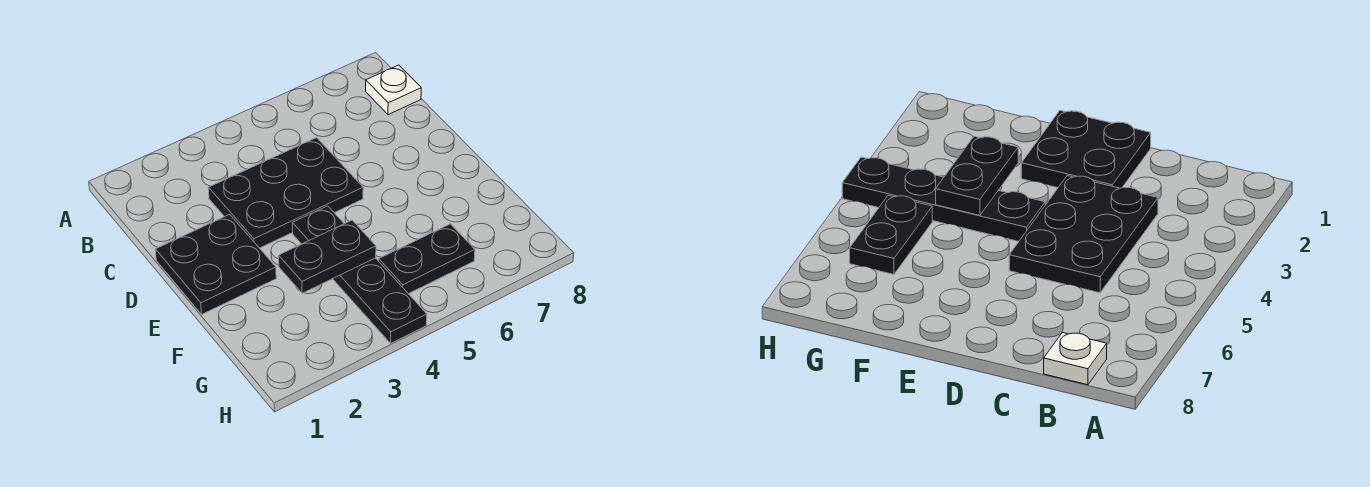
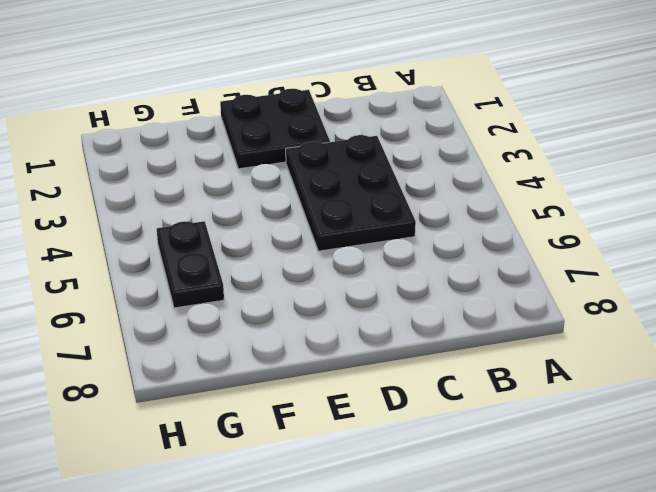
none -> white plate B8 level 1
none -> black plate E4:H4 level 1

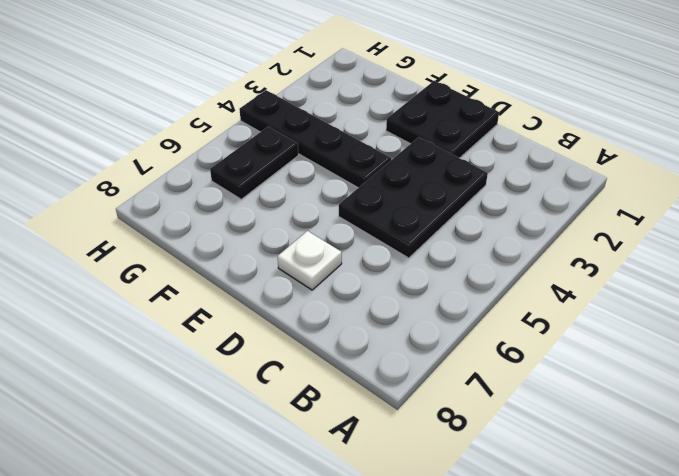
white plate D7 level 1 -> white plate B8 level 1
none -> black plate F3:F4 level 2

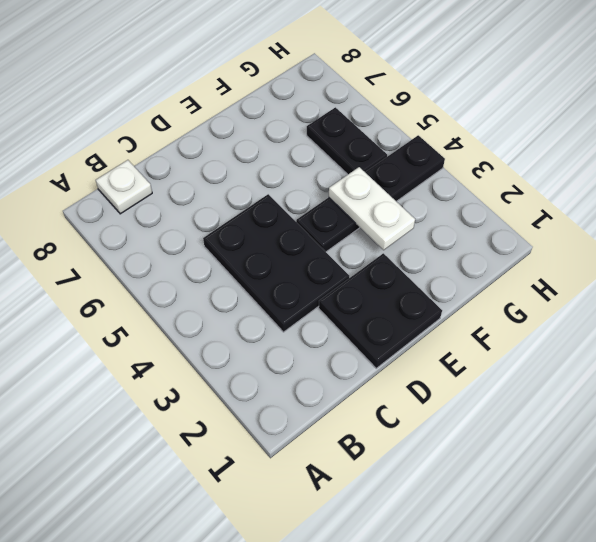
white plate F3:F4 level 2 -> black plate F3:F4 level 2

